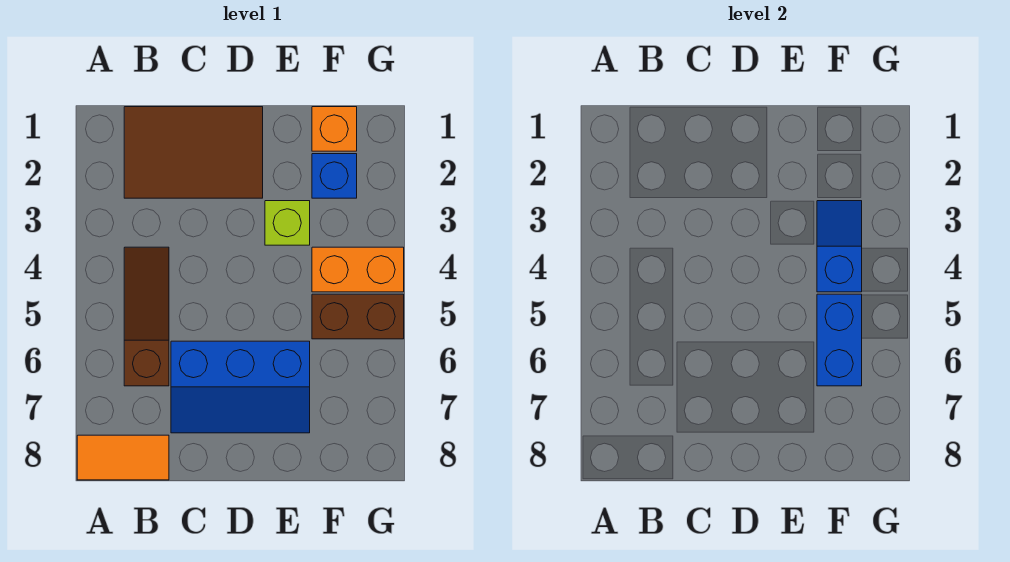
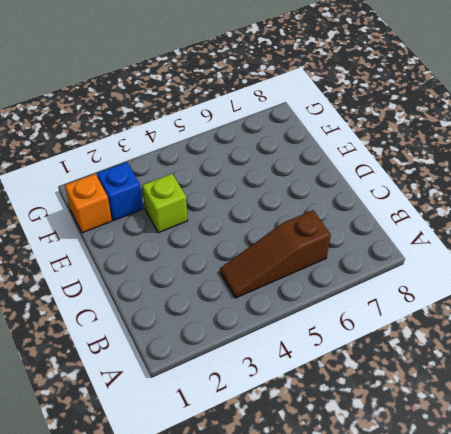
none -> orange tile A8:B8 level 1
none -> brown tile B1:D2 level 1

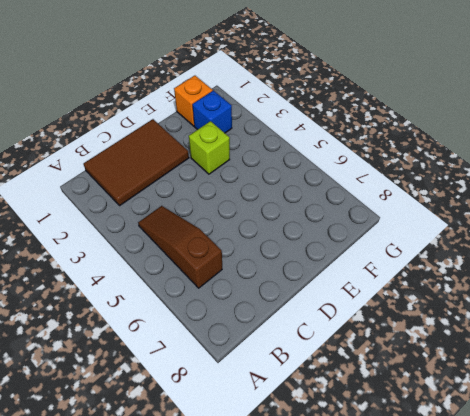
none -> orange tile A8:B8 level 1
none -> blue slope C6:E7 level 1 top 6

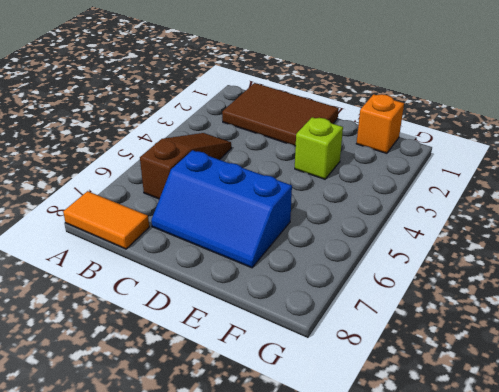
none -> blue brick F2 level 1
none -> orange brick F4:G4 level 1

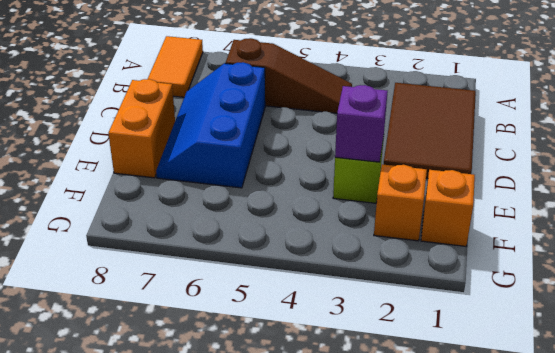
orange brick D8:E8 level 1 -> orange brick F4:G4 level 1
purple brick E3 level 2 -> none
orange brick F2 level 1 -> blue brick F2 level 1
none -> brown brick F5:G5 level 1
none -> blue slope F3:F4 level 2 top 4

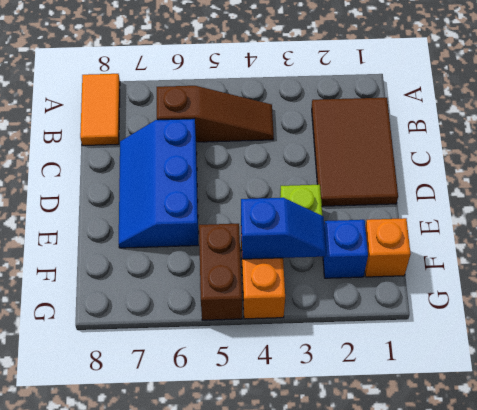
none -> blue brick F5:F6 level 2

